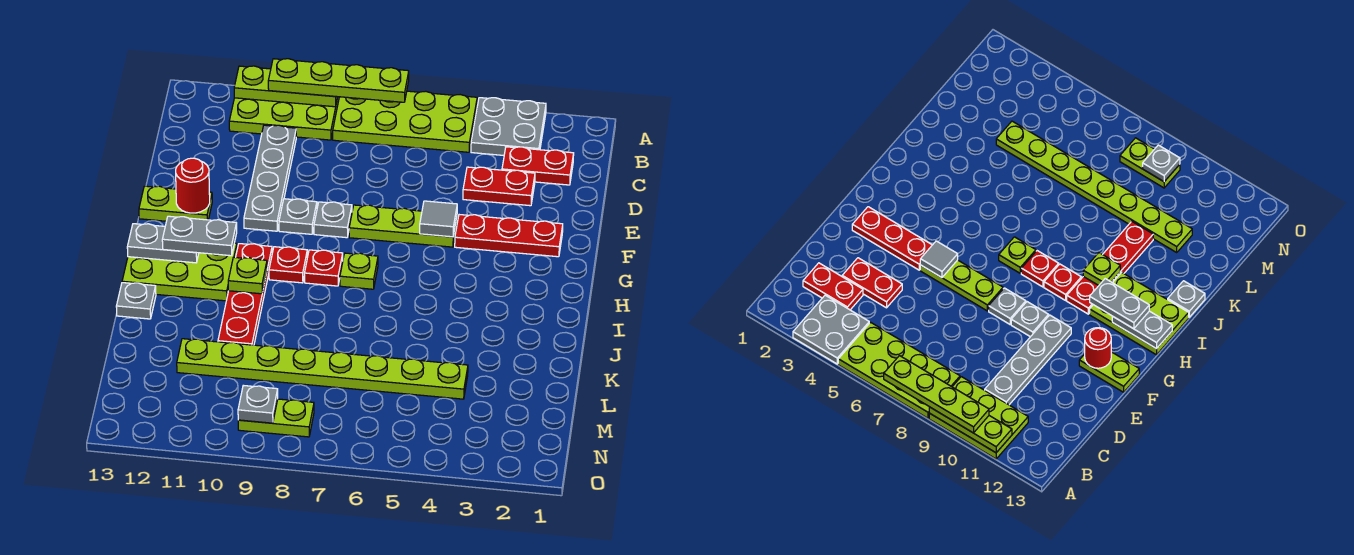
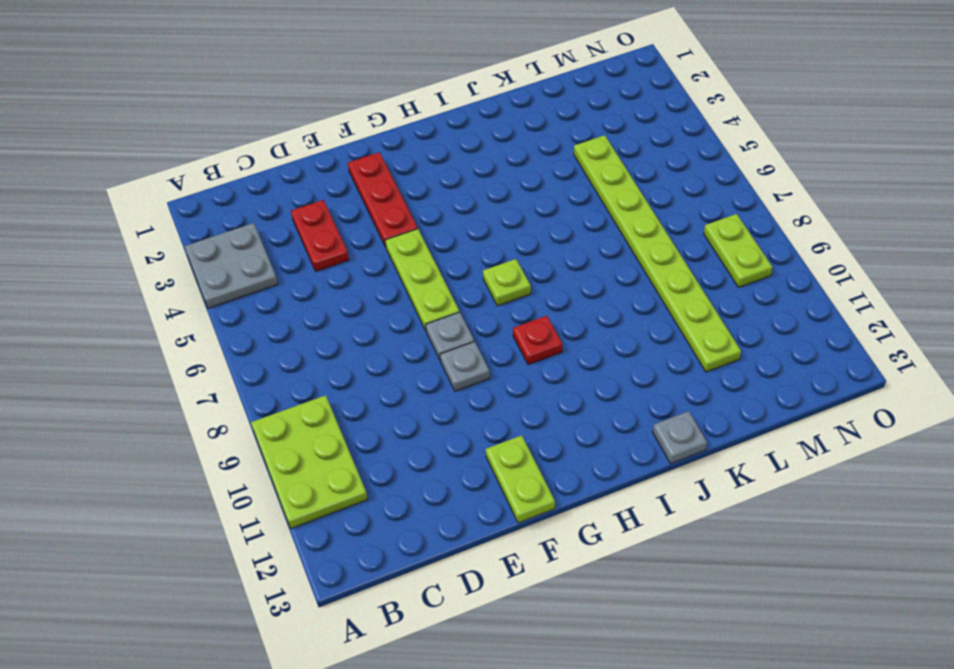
none -> lime plate A5:B8 level 1
none -> red plate C2:C3 level 1
none -> grey plate C10:F10 level 1

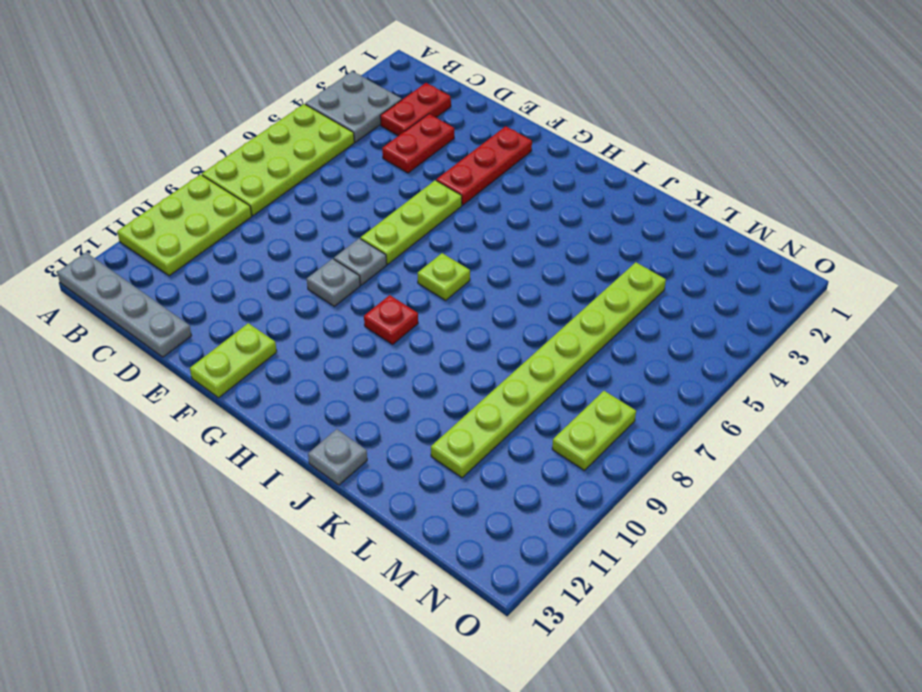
grey plate A13:D13 level 1 -> grey plate C10:F10 level 1
none -> red plate H8 level 1
none -> red plate H10:K10 level 1
none -> lime plate H11:I13 level 1

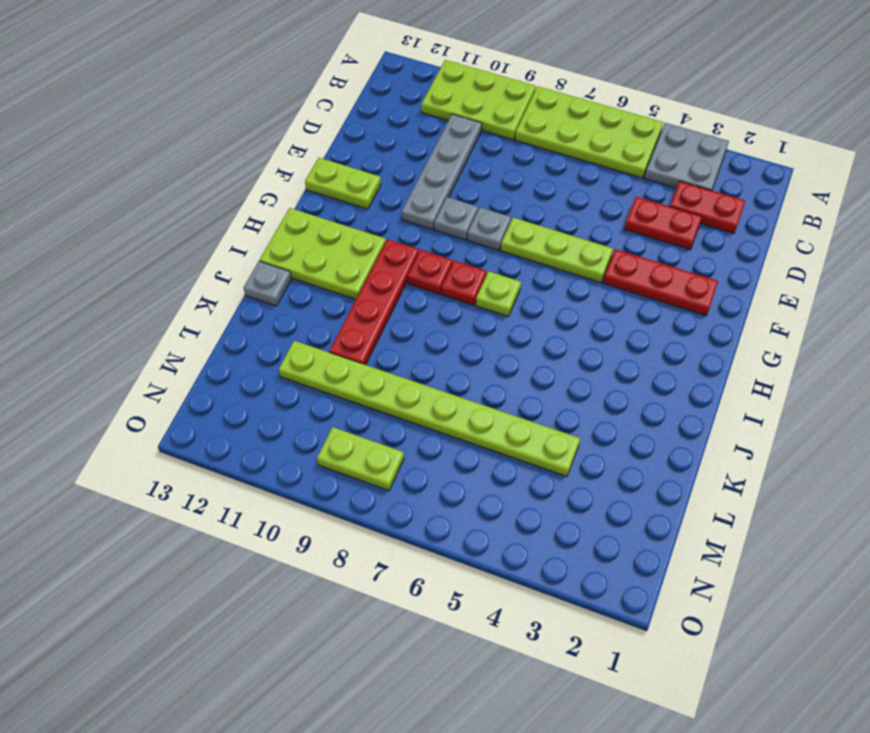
none -> lime plate A9:A11 level 2
none -> grey tile F5 level 2
none -> red round brick F12 level 2

